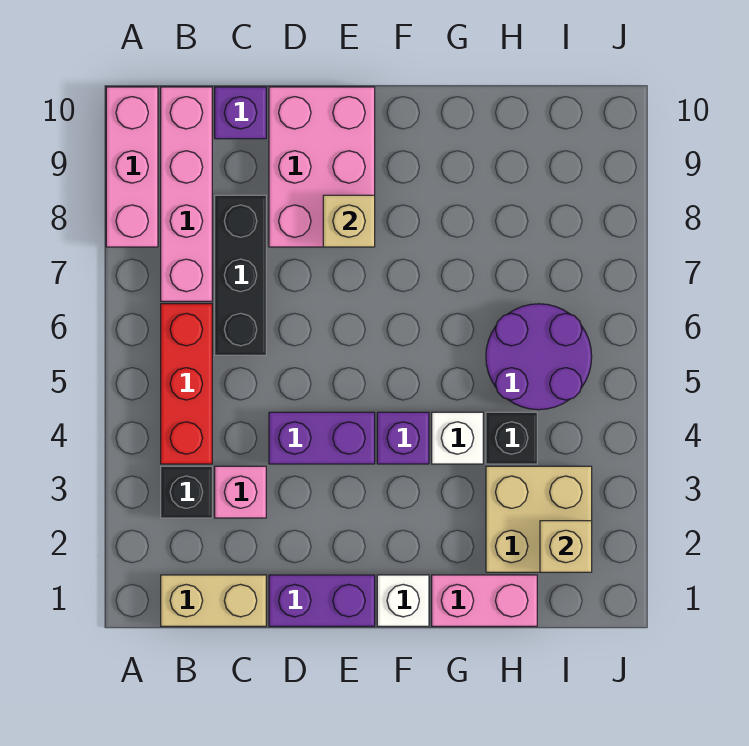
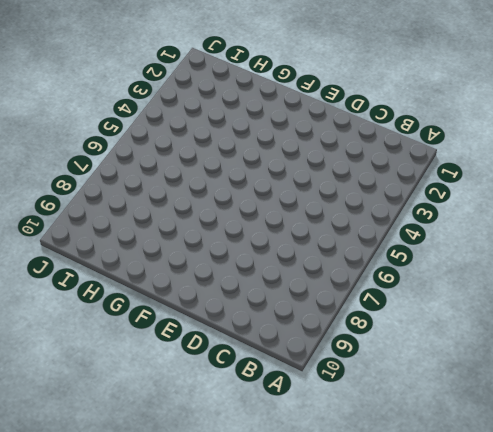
none -> pink brick A8:A10 level 1
none -> tan brick B1:C1 level 1
none -> black brick B3 level 1

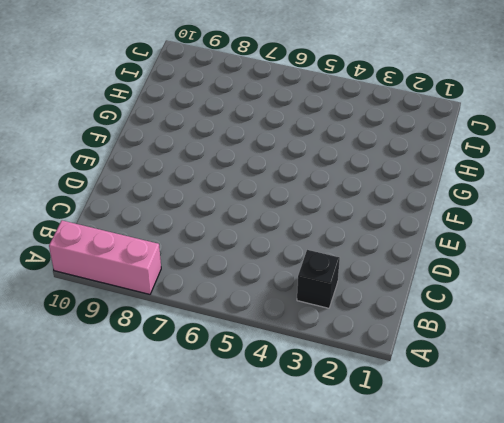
none -> tan brick B1:C1 level 1
none -> red brick B4:B6 level 1
none -> pink brick B7:B10 level 1

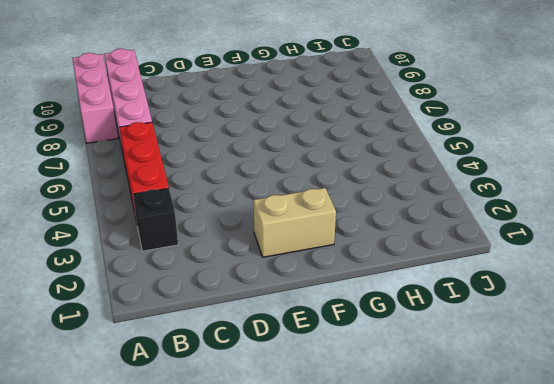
tan brick E2:F2 level 1 -> tan brick B1:C1 level 1
none -> pink brick C3 level 1
none -> black brick C6:C8 level 1
none -> purple brick C10 level 1

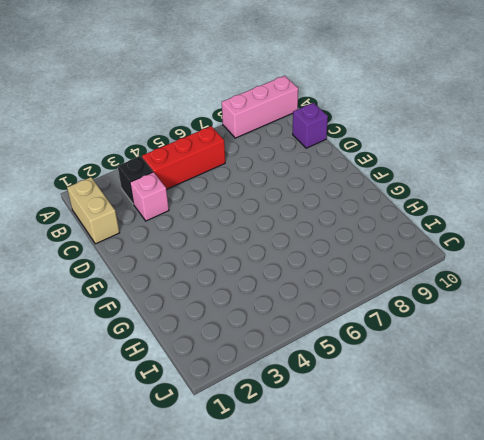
none -> pink brick B7:B10 level 1
none -> black brick C6:C8 level 1
none -> purple brick D1:E1 level 1

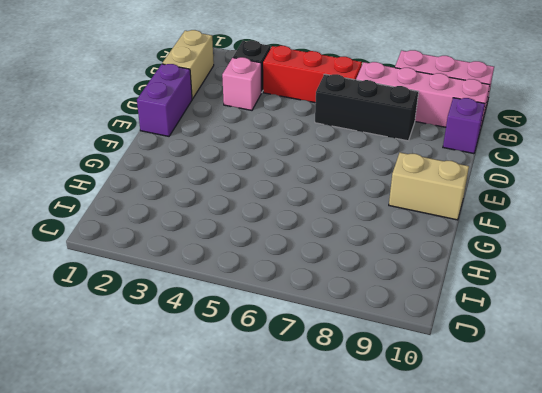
tan brick F9:F10 level 1 -> none
none -> purple brick D4:E4 level 1
none -> pink brick D8:E10 level 1
none -> white brick F1 level 1

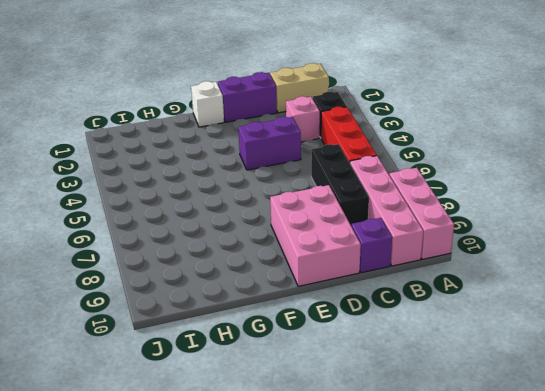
none -> purple brick F4 level 1
none -> pink brick G1:H1 level 1
none -> white brick G4 level 1

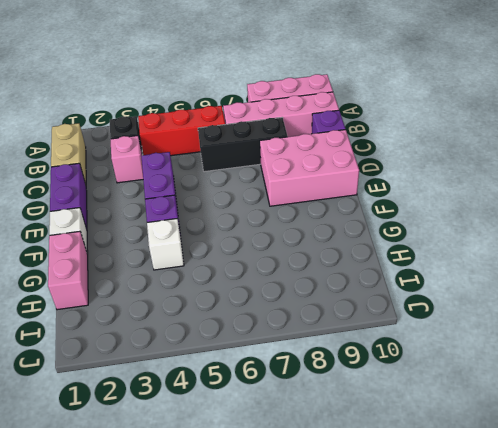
none -> tan brick H2:I3 level 1
none -> black brick H4 level 1
none -> purple round brick H5:I6 level 1

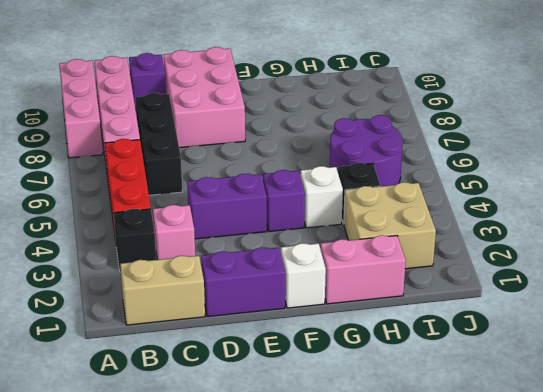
none -> tan brick E8 level 2
none -> tan brick I2 level 2

